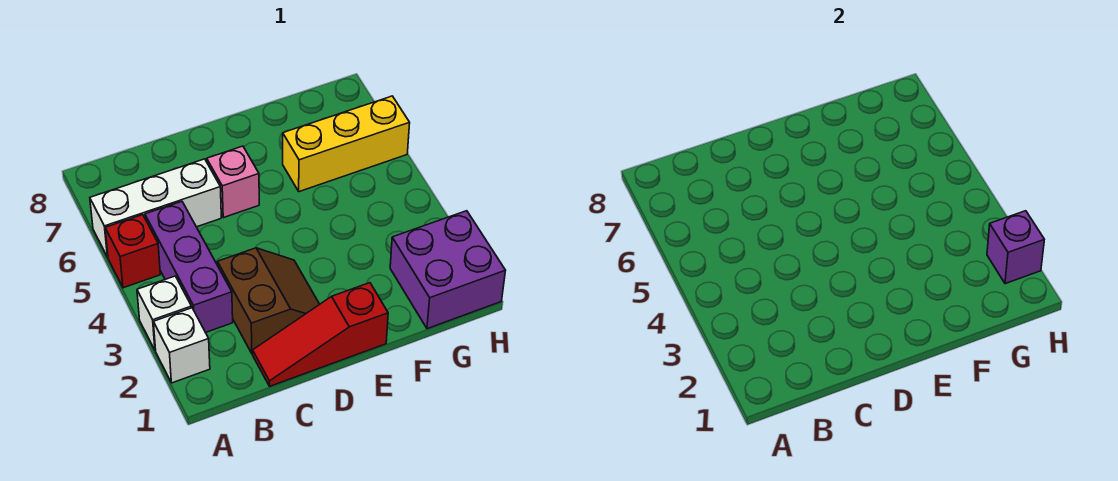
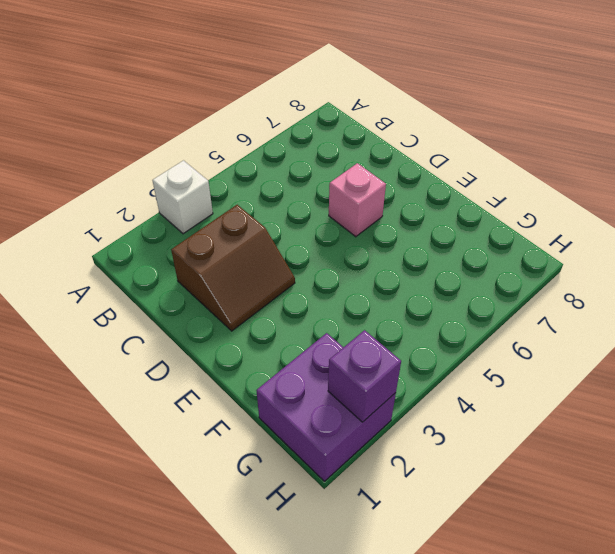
none -> white brick A2 level 1
none -> red brick A5 level 1

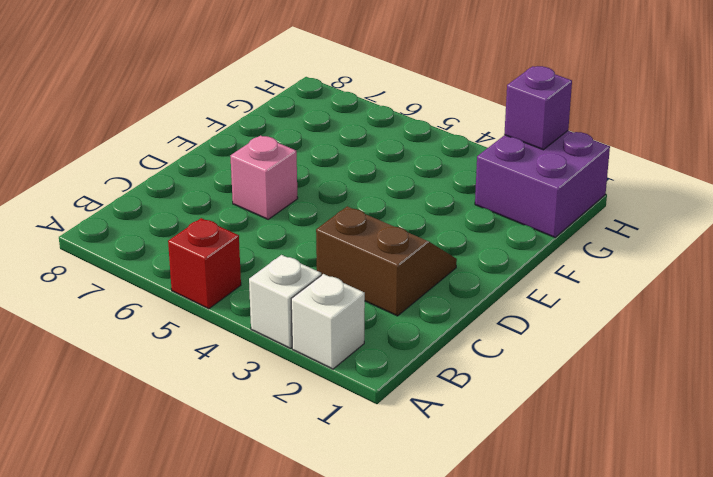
none -> white brick A6:C6 level 1
none -> purple brick B3:B5 level 1

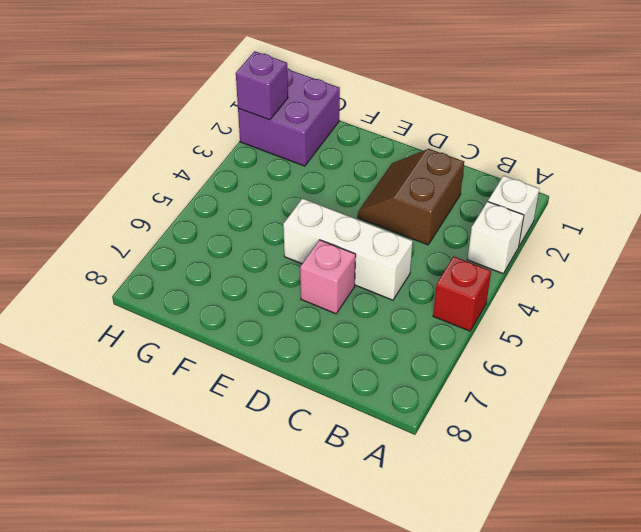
white brick C5:E5 level 1 -> white brick A6:C6 level 1
none -> purple brick B3:B5 level 1
none -> red slope C1:E1 level 1 top E

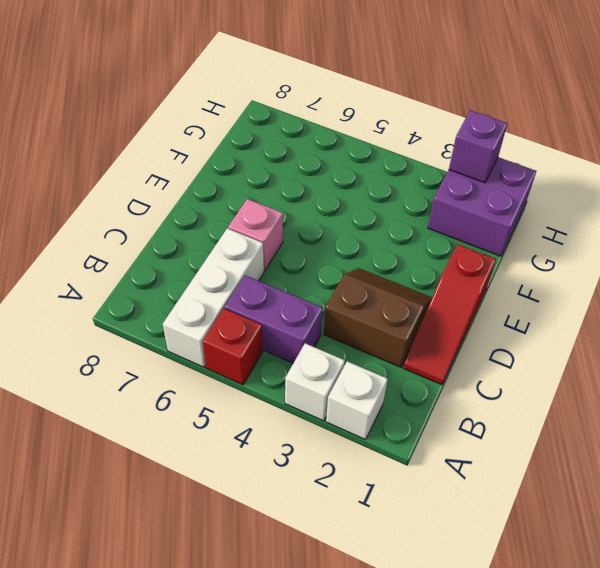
purple brick B4:B5 level 1 -> purple brick B3:B5 level 1
none -> yellow brick F6:H6 level 1

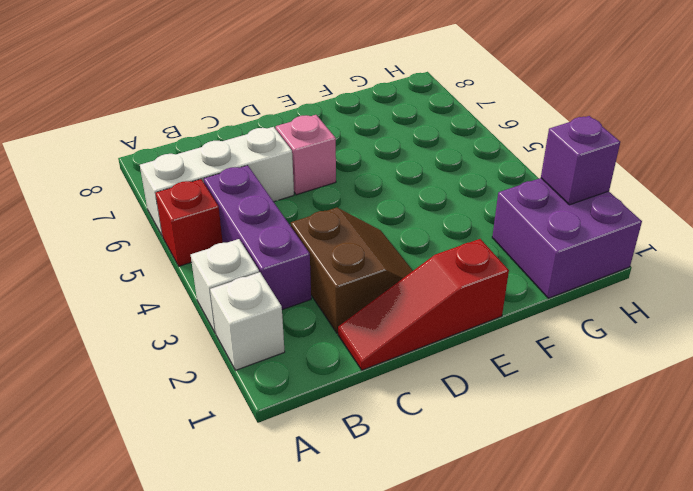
none -> yellow brick F6:H6 level 1

